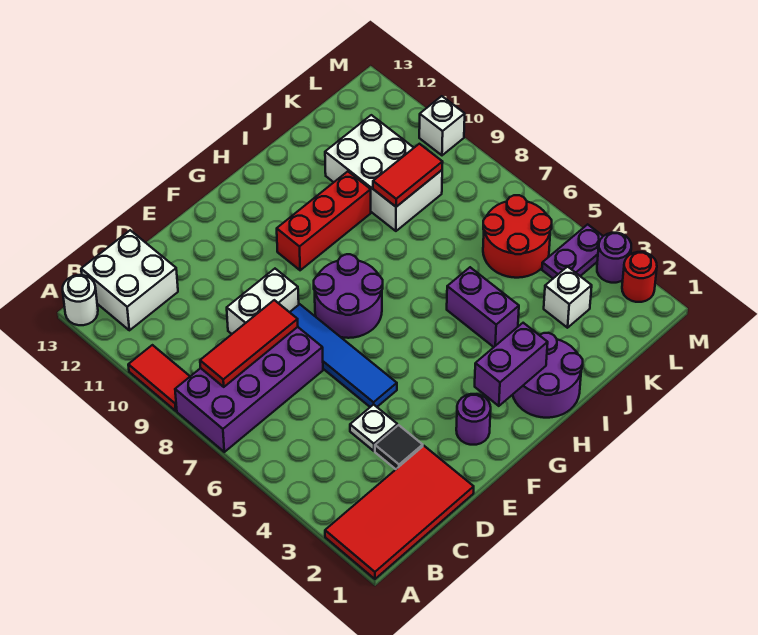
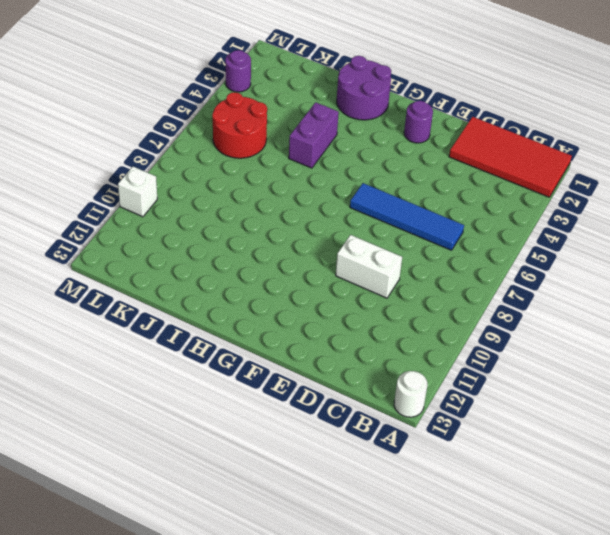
blue tile C6:F6 level 1 -> blue tile E5:E8 level 1
none -> purple brick A7:D8 level 1
none -> red tile A9:A10 level 1
none -> white brick B12:C13 level 1

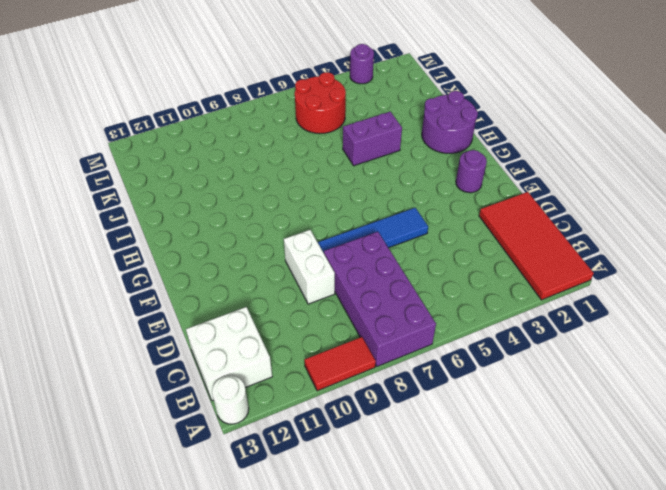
none -> black tile D3 level 1
none -> white plate D4 level 1
none -> purple round brick F7:G8 level 1

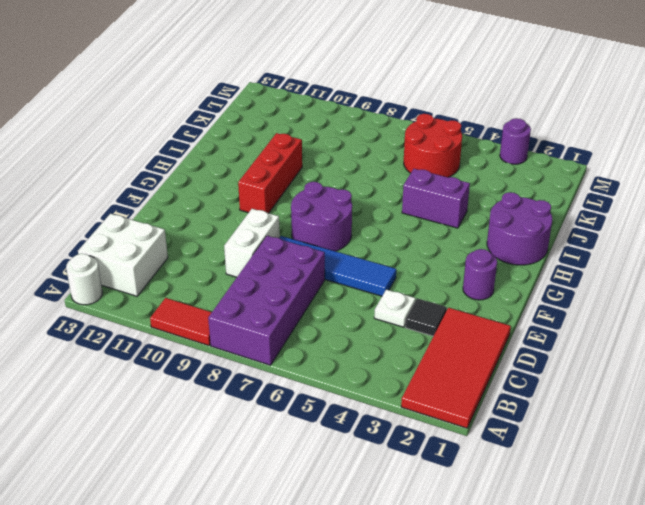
none -> white brick J9:K11 level 1
none -> white brick K3 level 1
none -> purple plate L4:M4 level 1

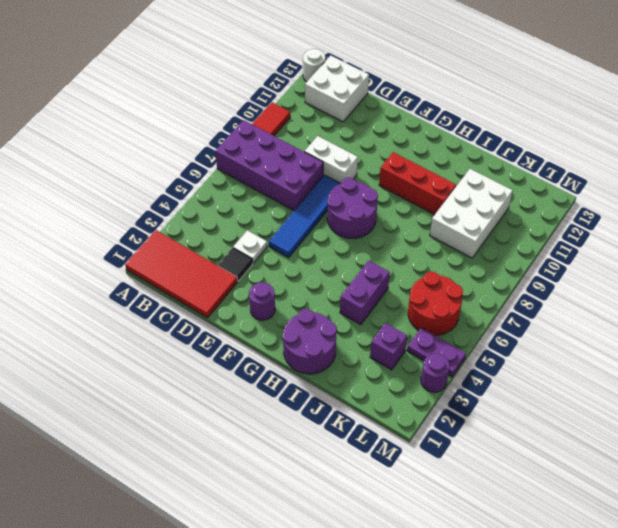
purple brick K3 level 1 -> white brick K3 level 1
none -> red round brick M2 level 1
none -> white brick M10 level 1
none -> red tile B8:D8 level 2

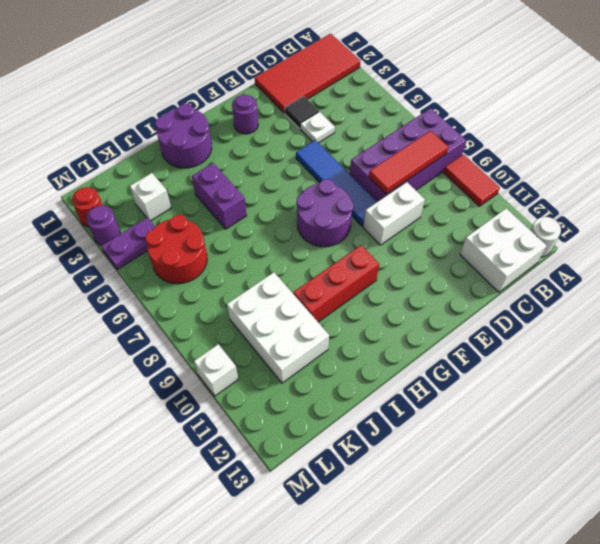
none -> purple brick G2:H2 level 2
none -> red tile J9:K9 level 2

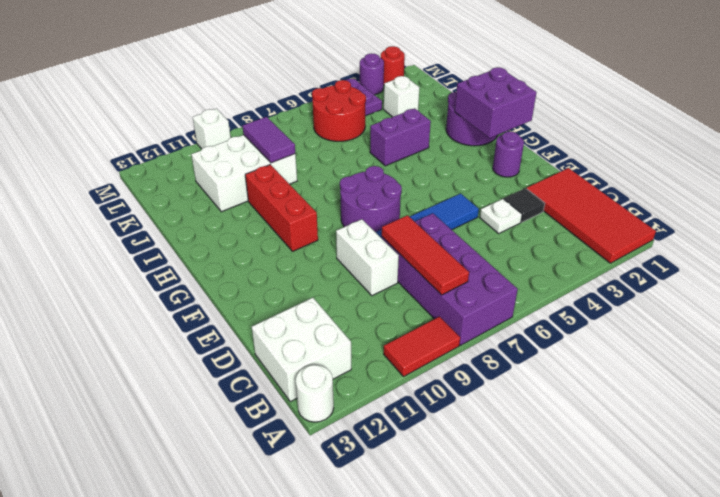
purple brick G1:H2 level 2 -> purple brick G2:H2 level 2
purple tile J9:K9 level 2 -> red tile J9:K9 level 2

